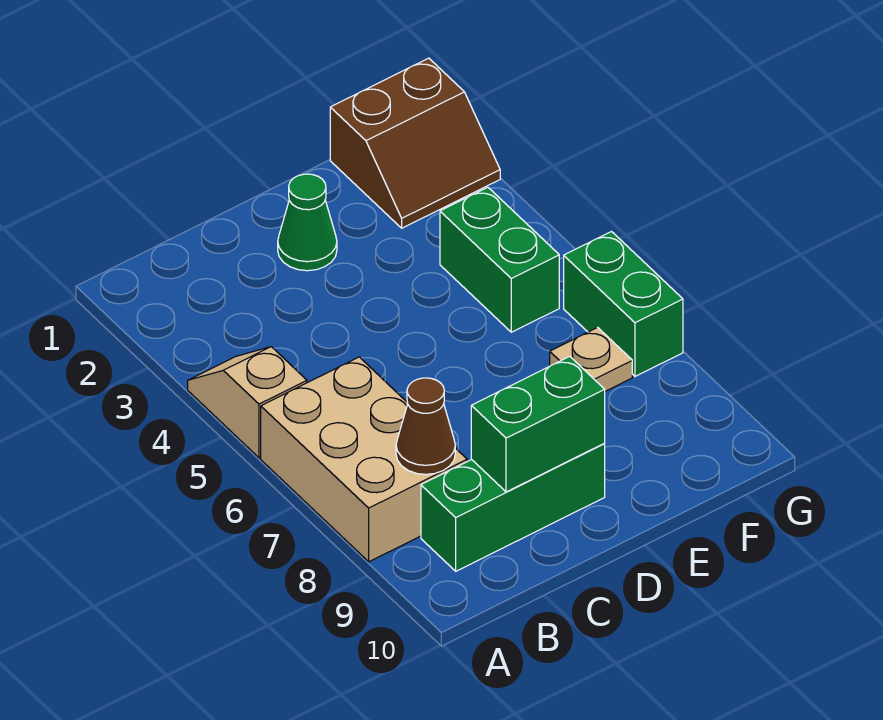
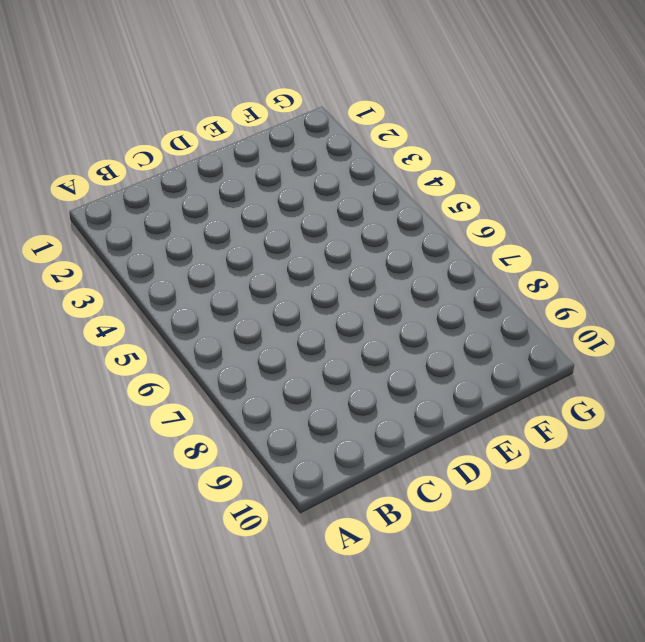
none -> tan slope A4:A5 level 1 top 5
none -> tan brick A6:B8 level 1

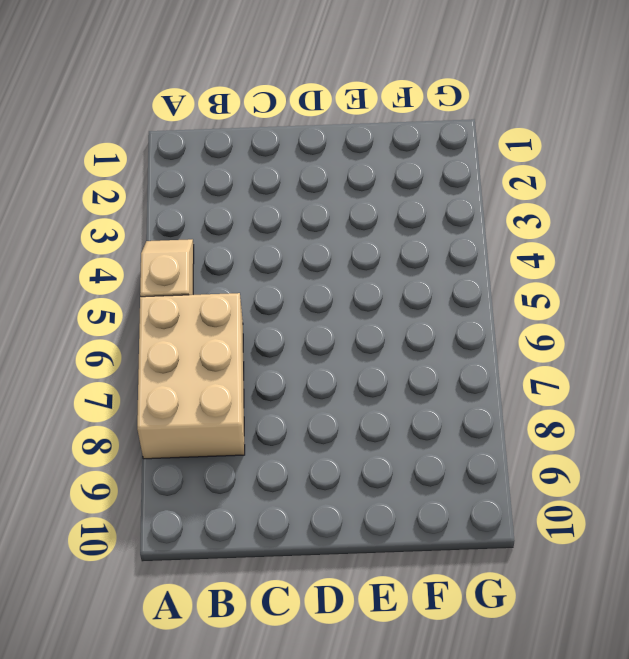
none -> green brick B9:D9 level 1
none -> green cone D2 level 1

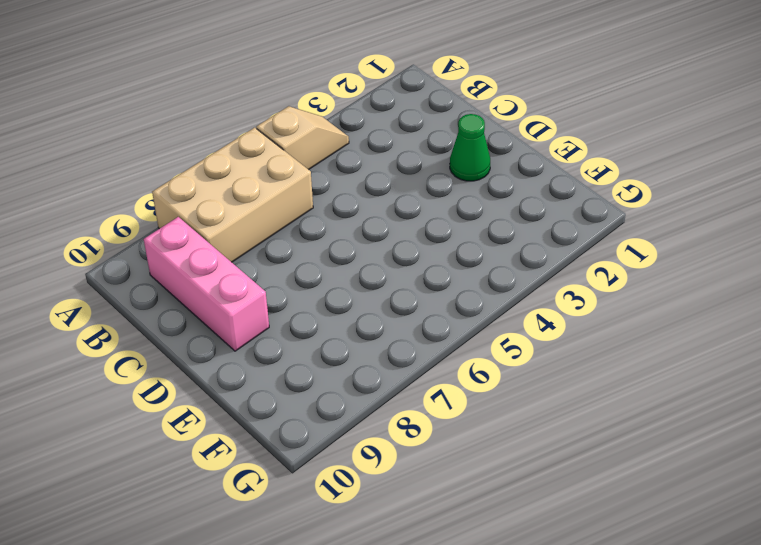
pink brick B9:D9 level 1 -> green brick B9:D9 level 1
none -> brown slope F1:G2 level 1 top 1
none -> green brick F4:F5 level 1

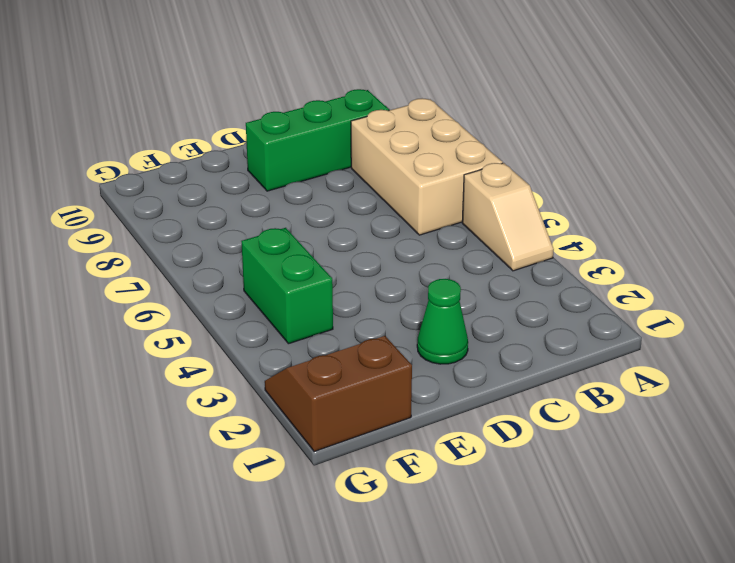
none -> tan plate F7 level 1
none -> green brick G6:G7 level 1

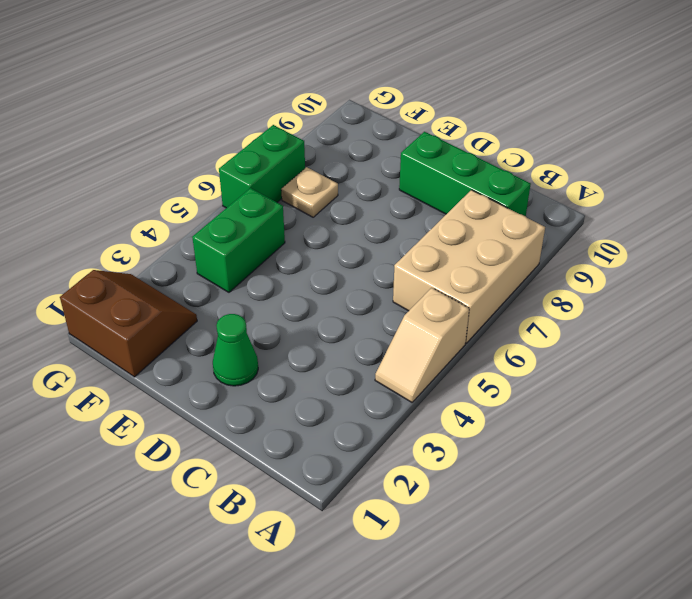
none -> brown cone B8 level 2
none -> green brick C9:D9 level 2

